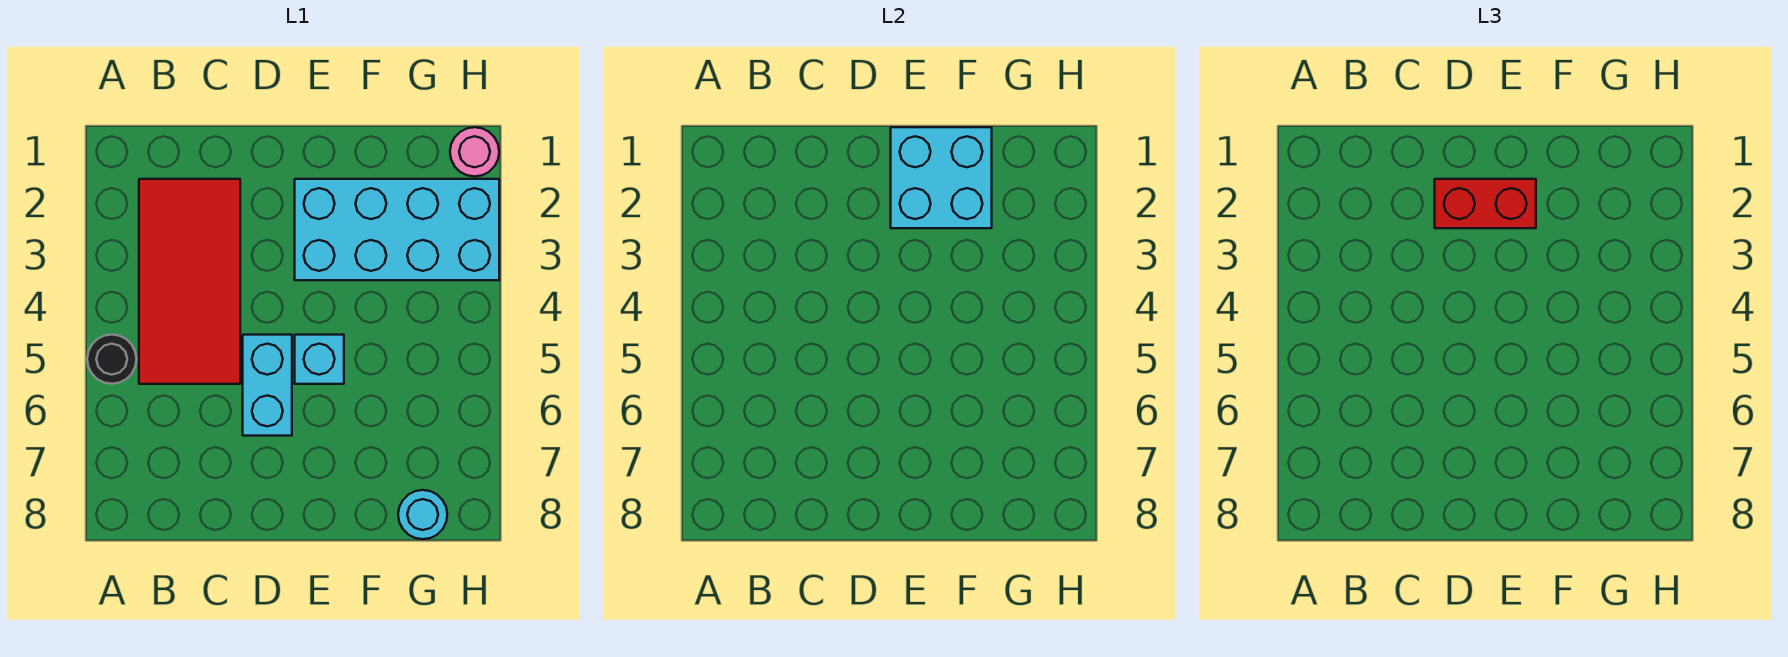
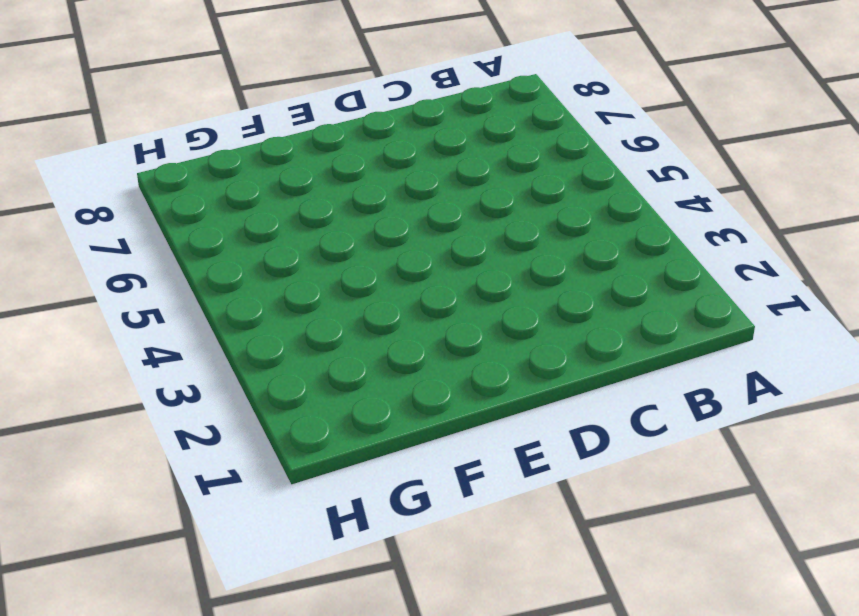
none -> black round brick A5 level 1
none -> red tile B2:C5 level 1

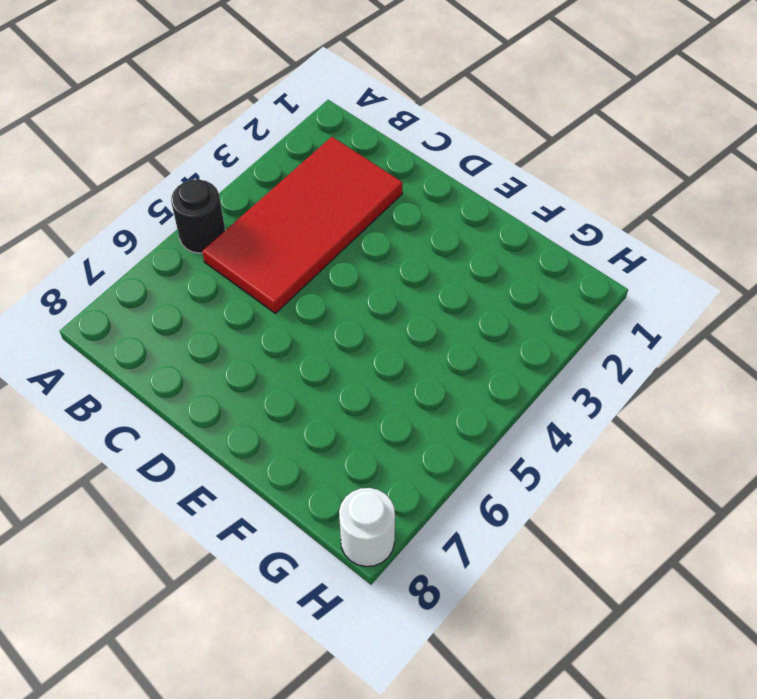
white round brick H8 level 1 -> none
none -> cyan brick D5:D6 level 1
none -> cyan brick E2:H3 level 1

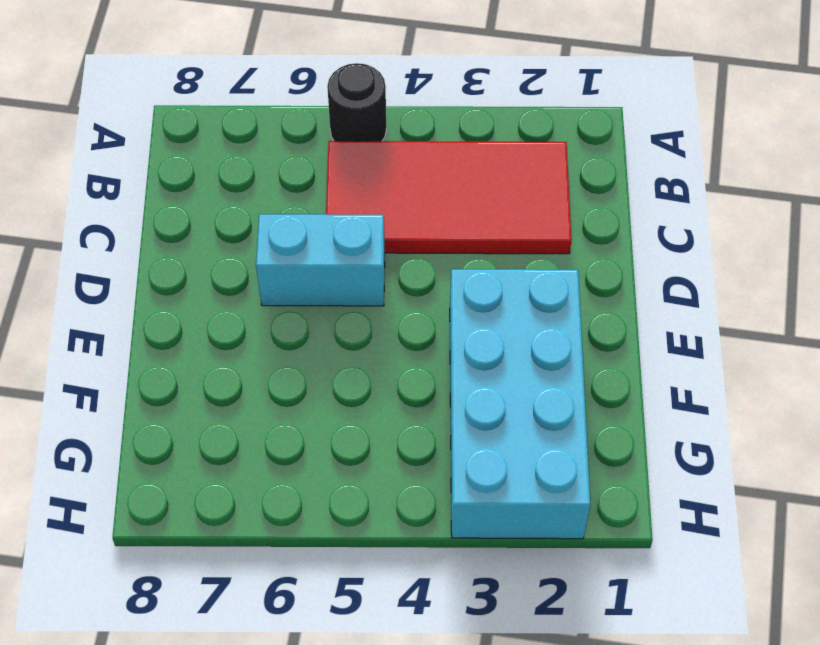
none -> cyan brick E5 level 1
none -> cyan round brick G8 level 1

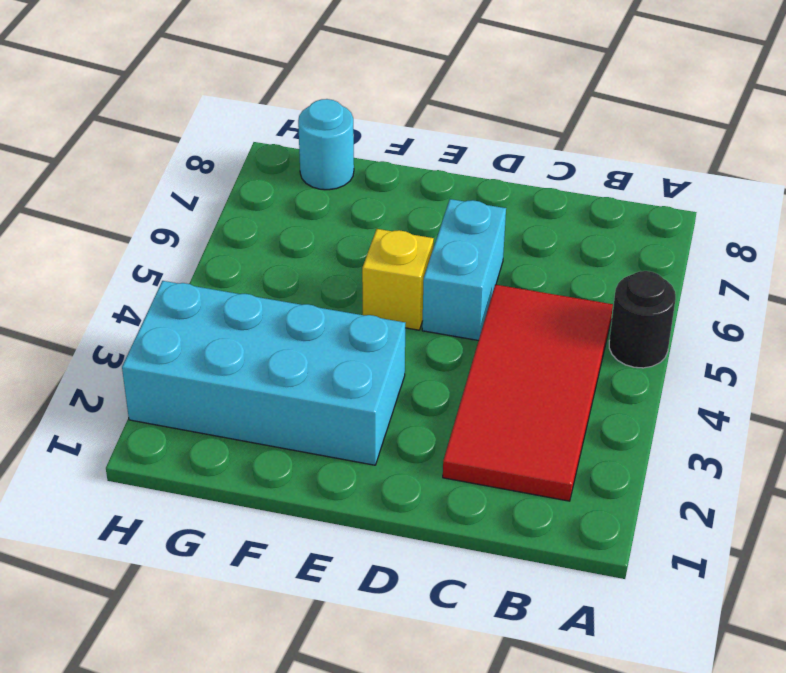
yellow brick E5 level 1 -> cyan brick E5 level 1
none -> pink round brick H1 level 1
none -> cyan brick E1:F2 level 2

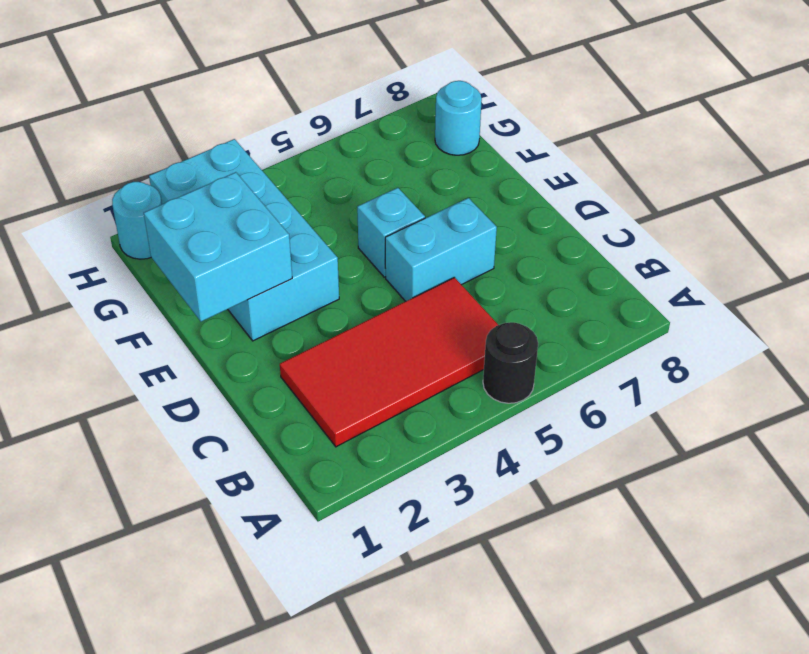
cyan round brick H1 level 1 -> pink round brick H1 level 1
none -> red brick D2:E2 level 3

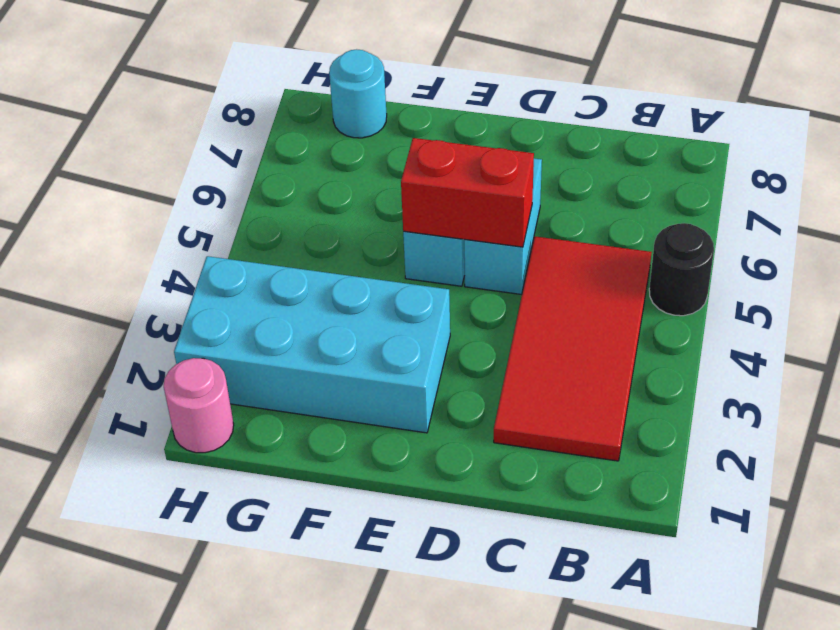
red brick D5:E5 level 2 -> red brick D2:E2 level 3
none -> cyan brick E1:F2 level 2

